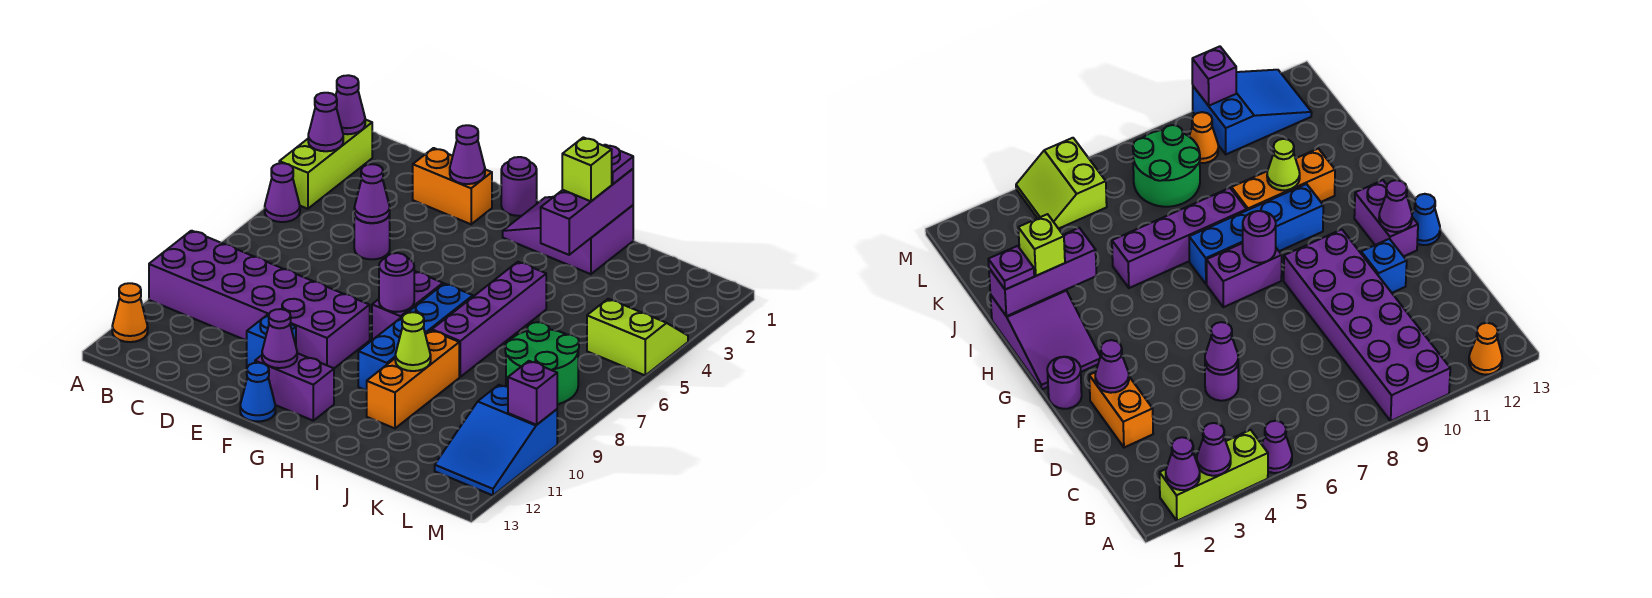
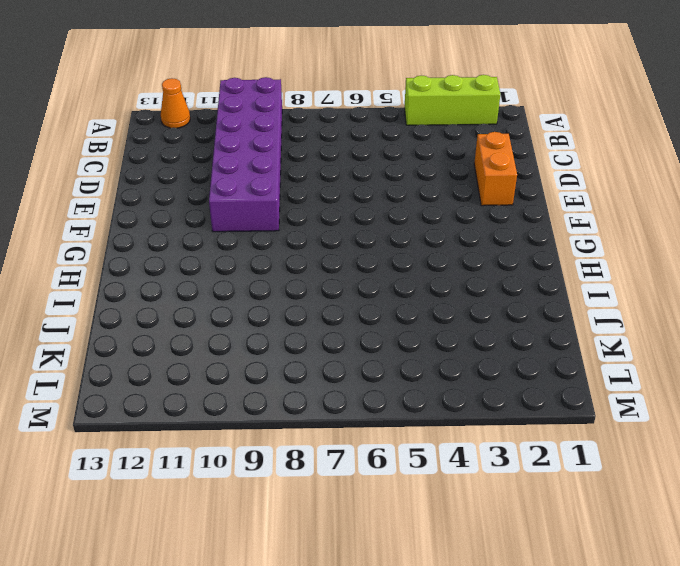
none -> purple cone A5 level 1
none -> purple round brick D5 level 1
none -> blue brick E11 level 1
none -> purple round brick F1 level 1

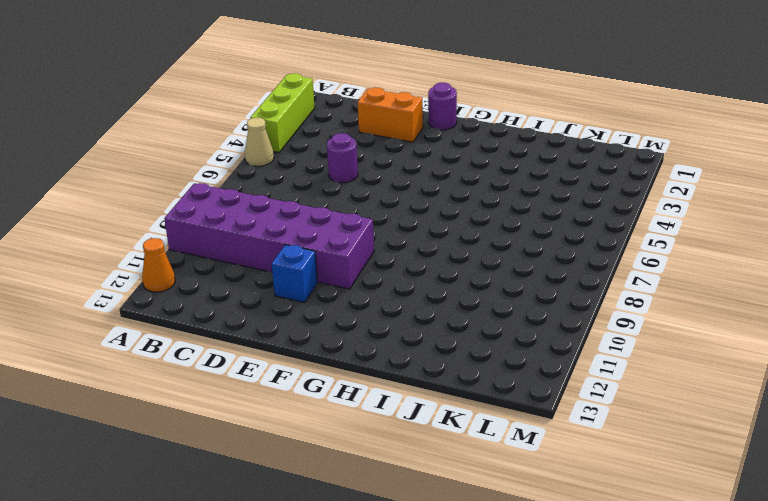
tan cone A5 level 1 -> purple cone A5 level 1
none -> purple brick F12:G12 level 1
none -> blue cone F13 level 1
none -> purple slope G1:I2 level 1 top I
none -> purple brick G7:G8 level 1

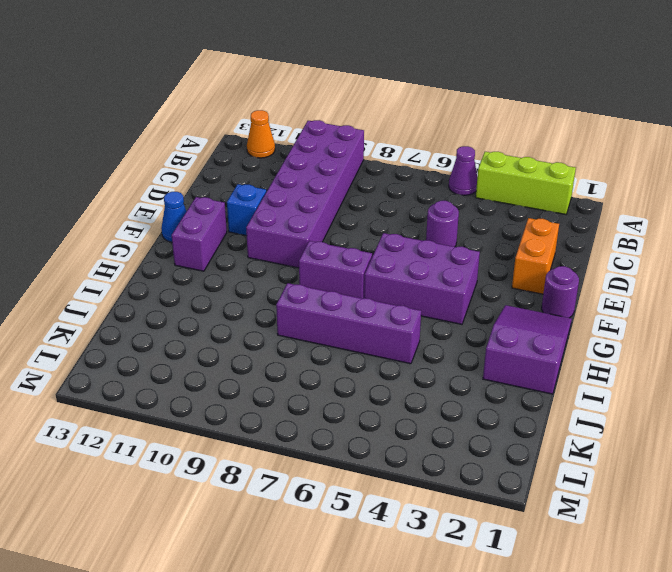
purple brick F4:G6 level 1 -> none
none -> blue brick H7:H10 level 1
none -> orange brick I9:I11 level 1
none -> green round brick K7:L8 level 1
none -> lime slope L4:M5 level 1 top 5

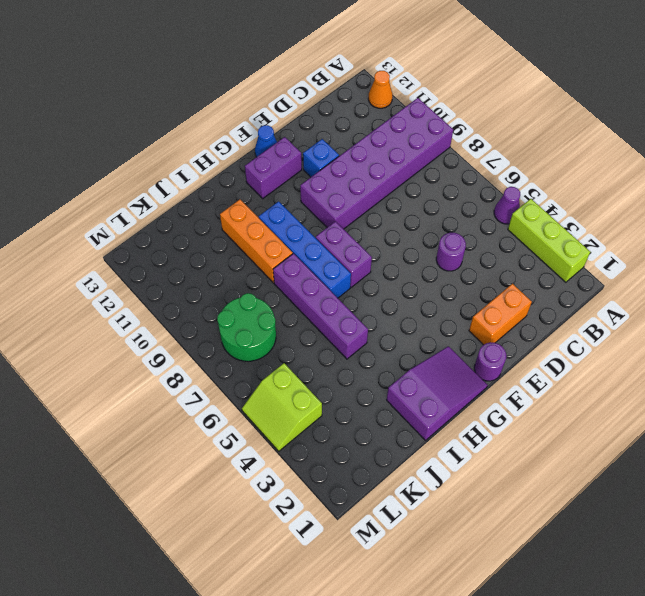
lime slope L4:M5 level 1 top L -> lime slope L4:M5 level 1 top 5
none -> orange cone L9 level 1
none -> blue slope L10:M12 level 1 top 10
none -> purple cone A2 level 2
none -> purple cone A3 level 2

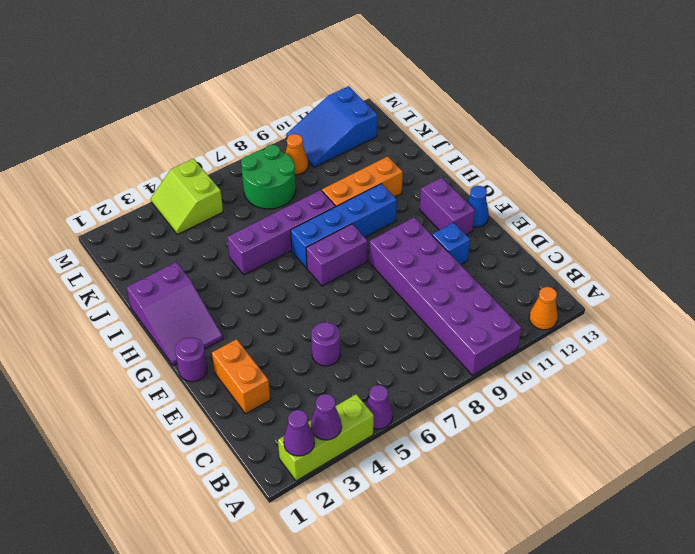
blue slope L10:M12 level 1 top 12 -> blue slope L10:M12 level 1 top 10
none -> purple cone D5 level 2
none -> purple cone E2 level 2
none -> purple cone F12 level 2
none -> purple round brick G8 level 2

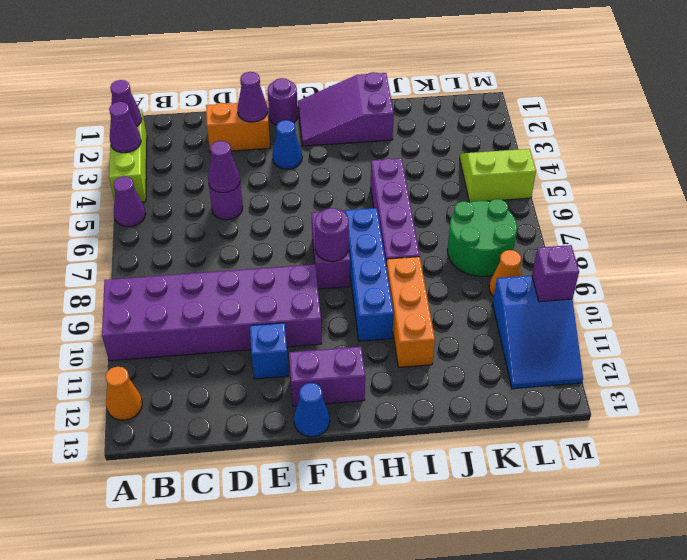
blue cone F3 level 1 -> none
none -> purple cone F12 level 2
none -> purple brick I1:I3 level 2
none -> lime cone I10 level 2
none -> purple plate I1 level 3

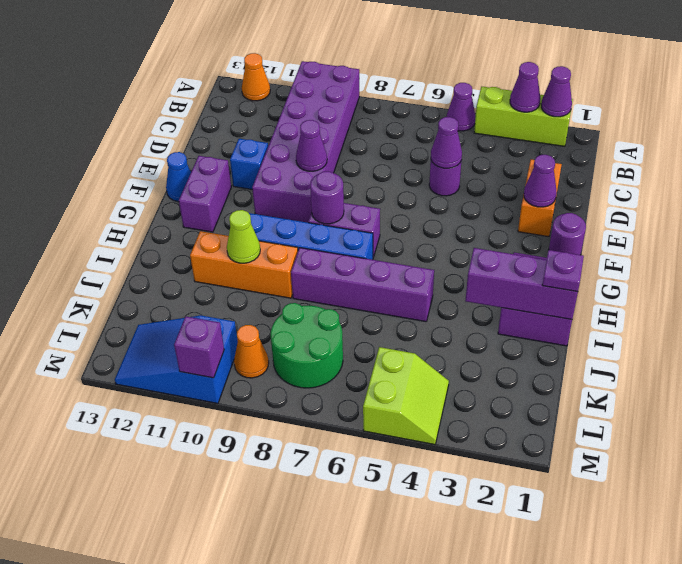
purple cone E9 level 2 -> purple cone F12 level 2
none -> lime brick I2 level 3

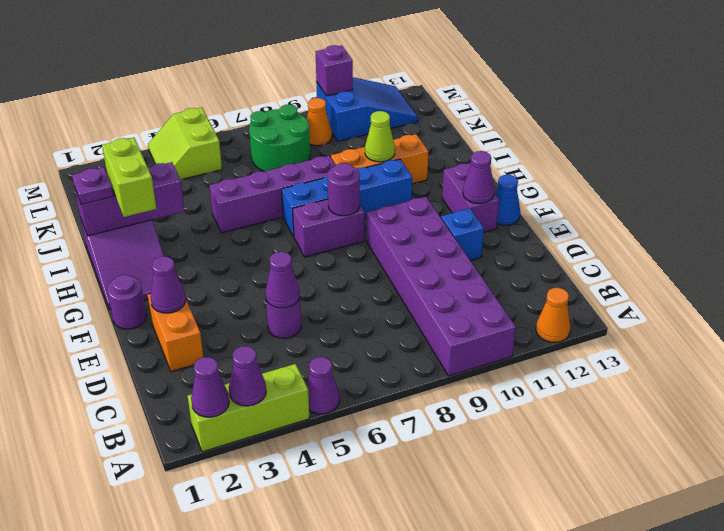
lime brick H2:I2 level 3 -> lime brick I2 level 3

